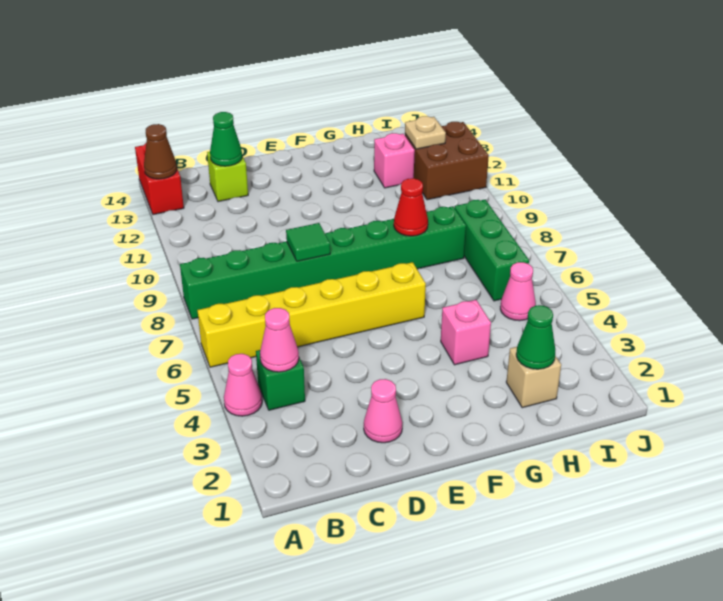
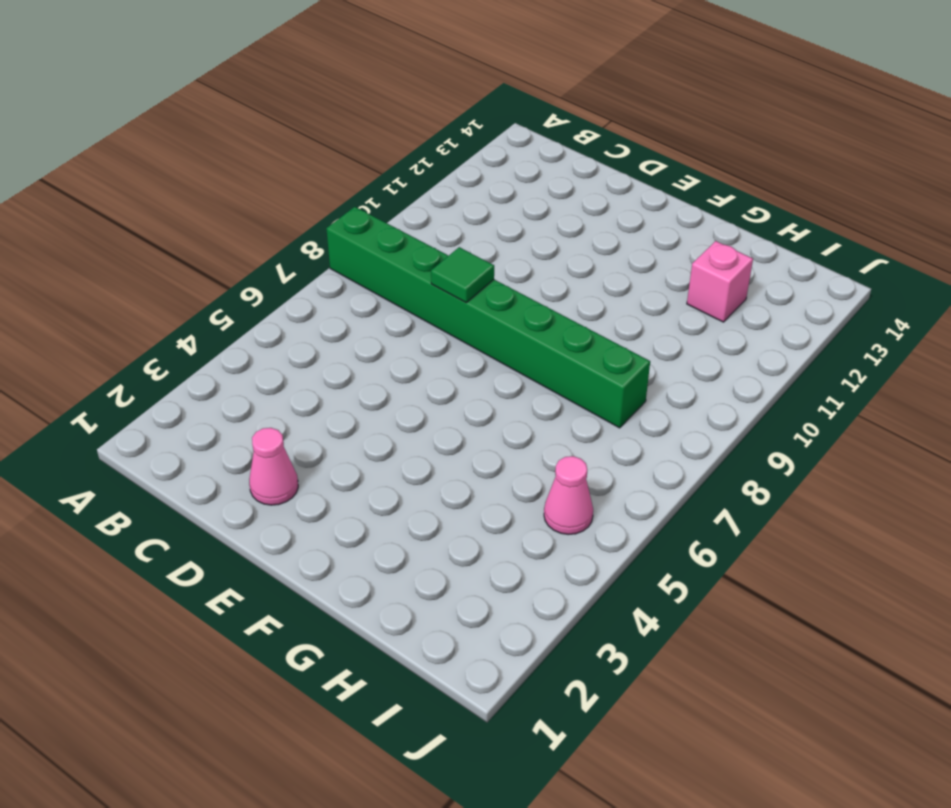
none -> pink cone A4 level 1
none -> yellow brick A6:F6 level 1
none -> red brick A13:A14 level 1

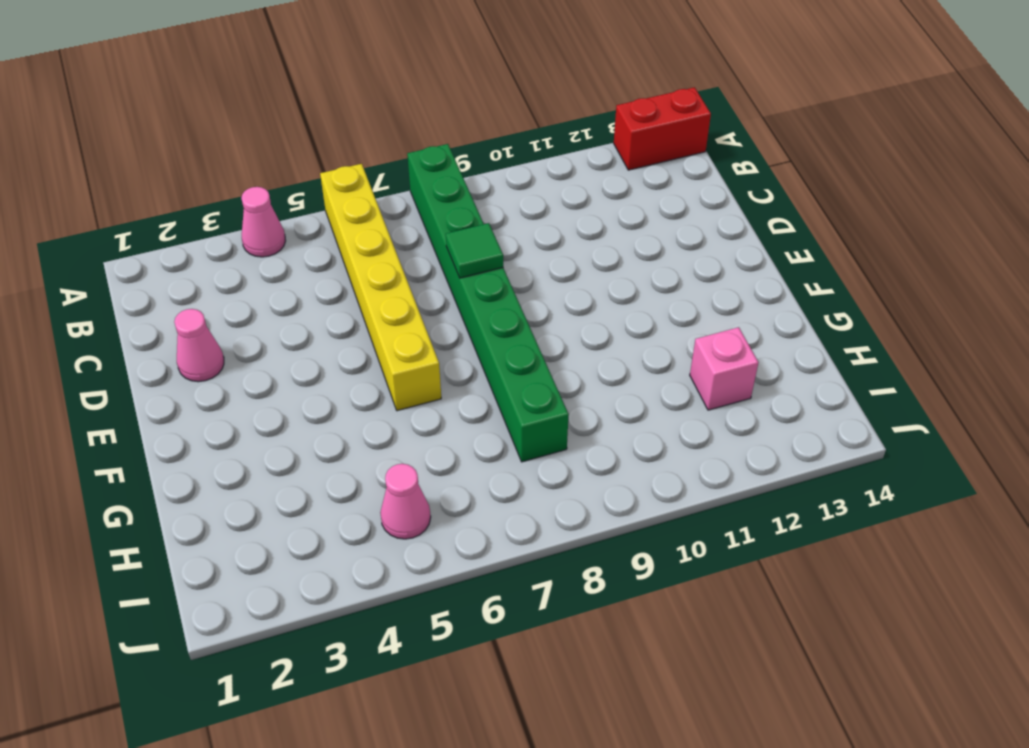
none -> green brick B4 level 1
none -> lime brick C13 level 1
none -> pink brick G4 level 1

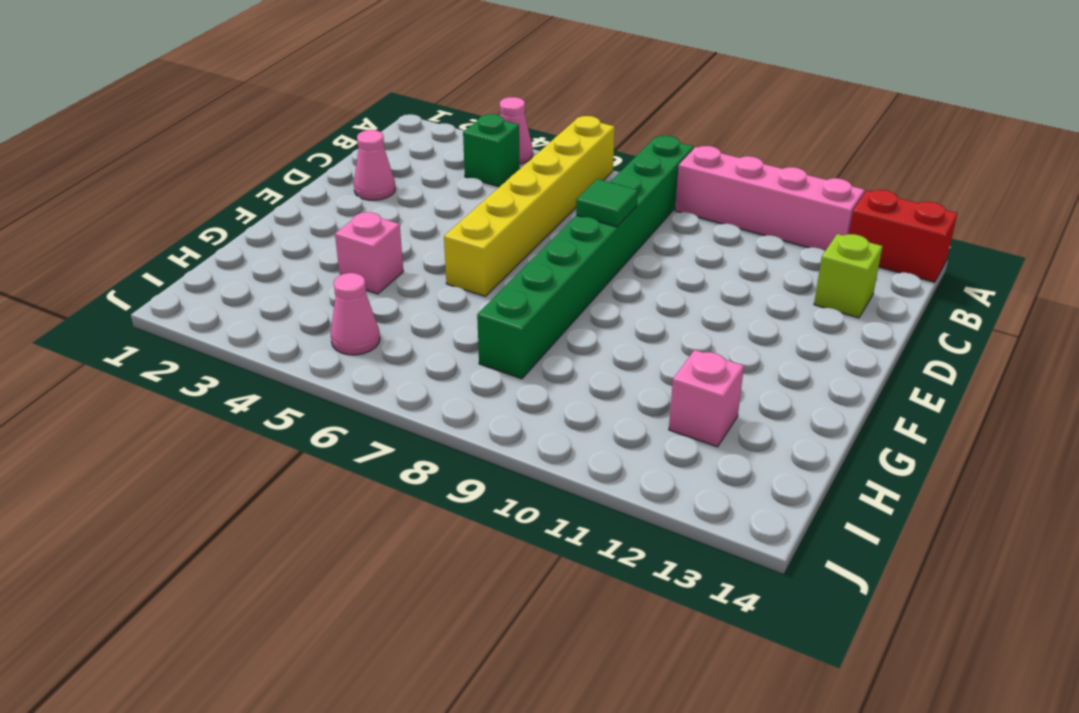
pink brick A9:A12 level 1 -> none
none -> tan brick H2 level 1
none -> green brick I6:I8 level 1
none -> brown brick I11:J12 level 1

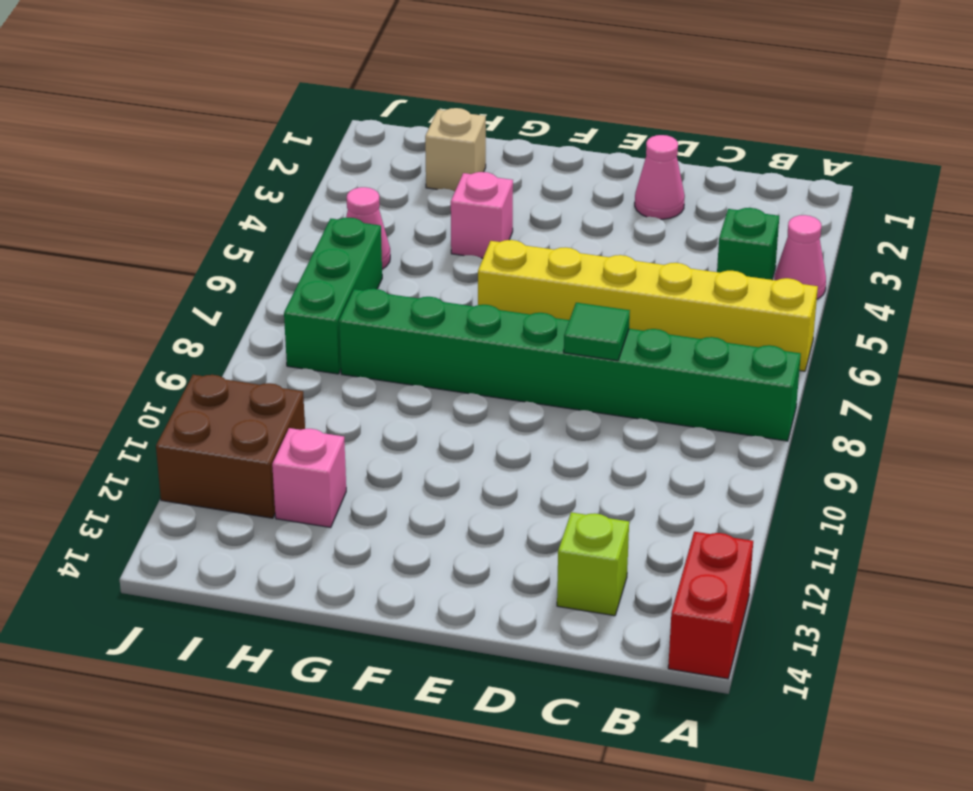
none -> brown cone A13 level 2
none -> pink cone B4 level 2
none -> green cone C13 level 2

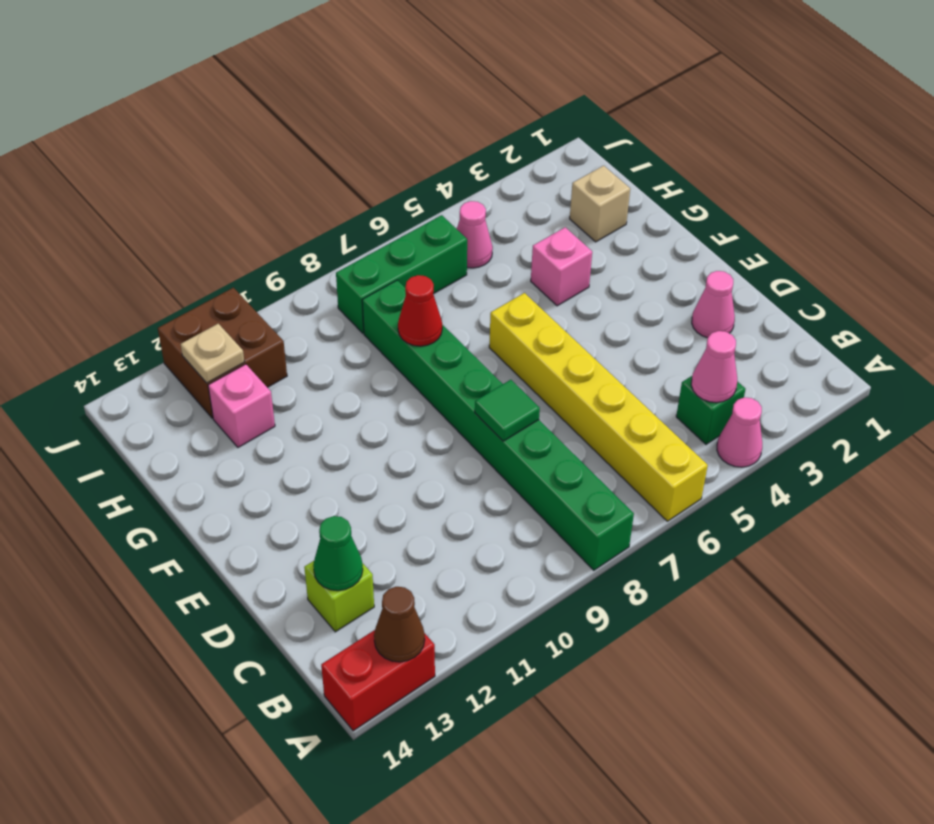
none -> green cone H2 level 2

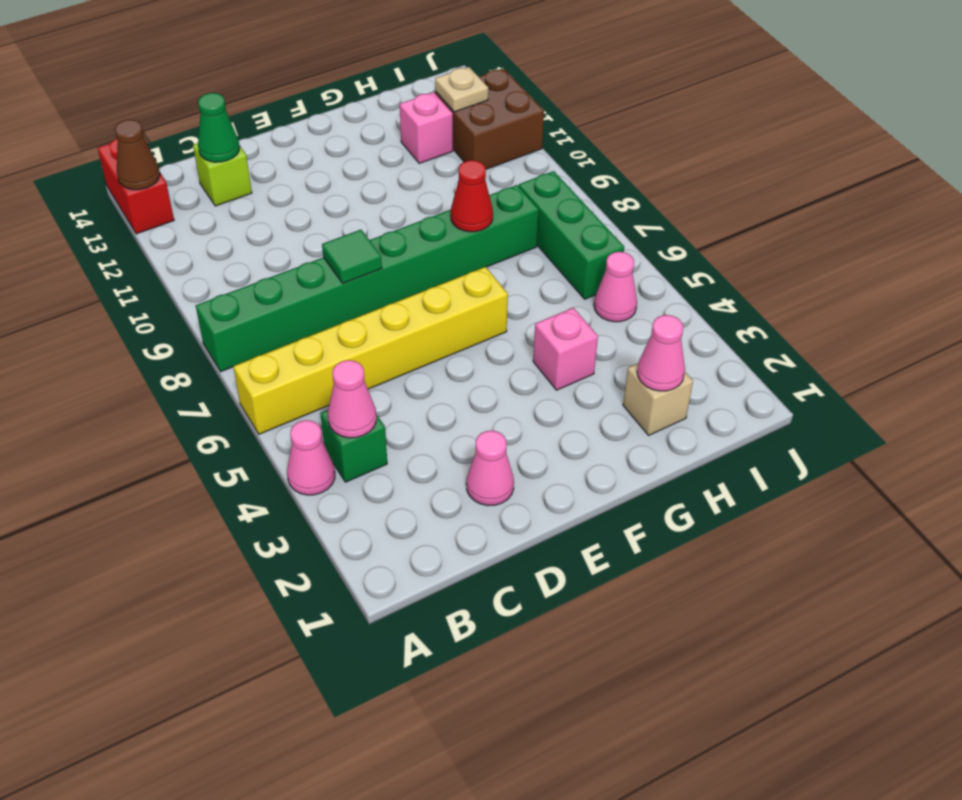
pink cone H2 level 2 -> green cone H2 level 2

